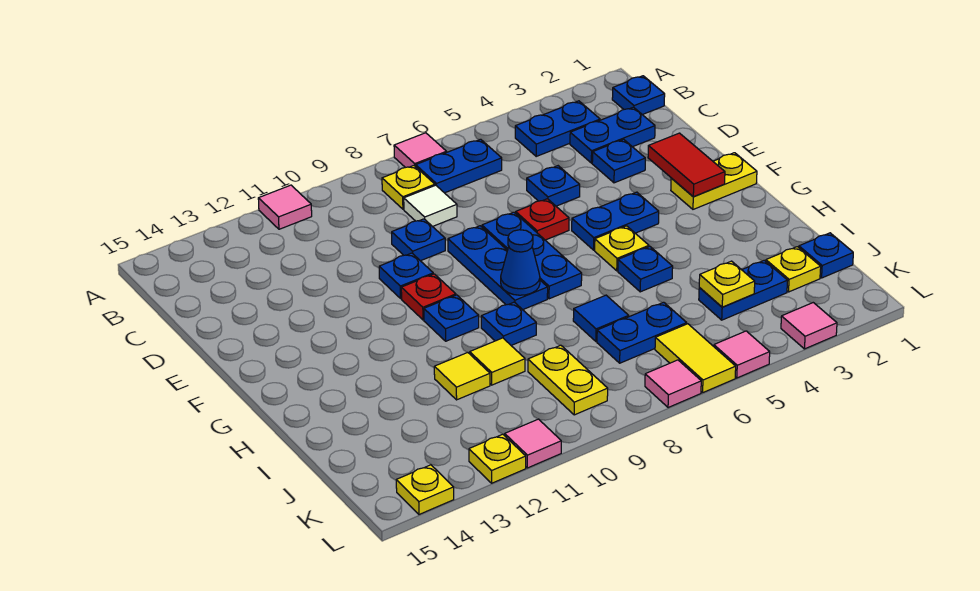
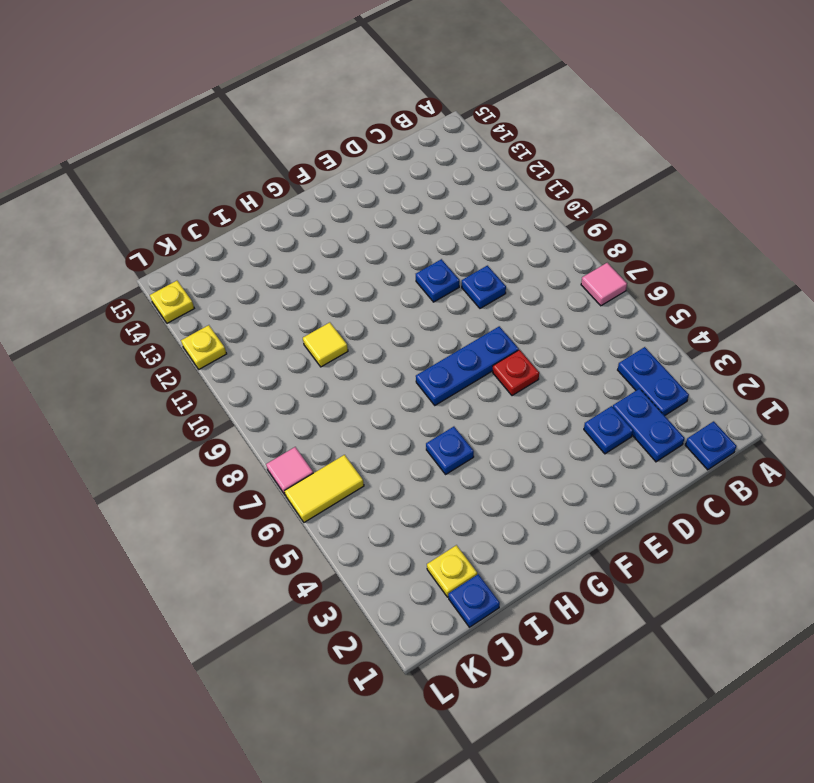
none -> pink tile A11 level 1
none -> blue plate B6:B7 level 1
none -> yellow plate B8 level 1
none -> white tile C8 level 1

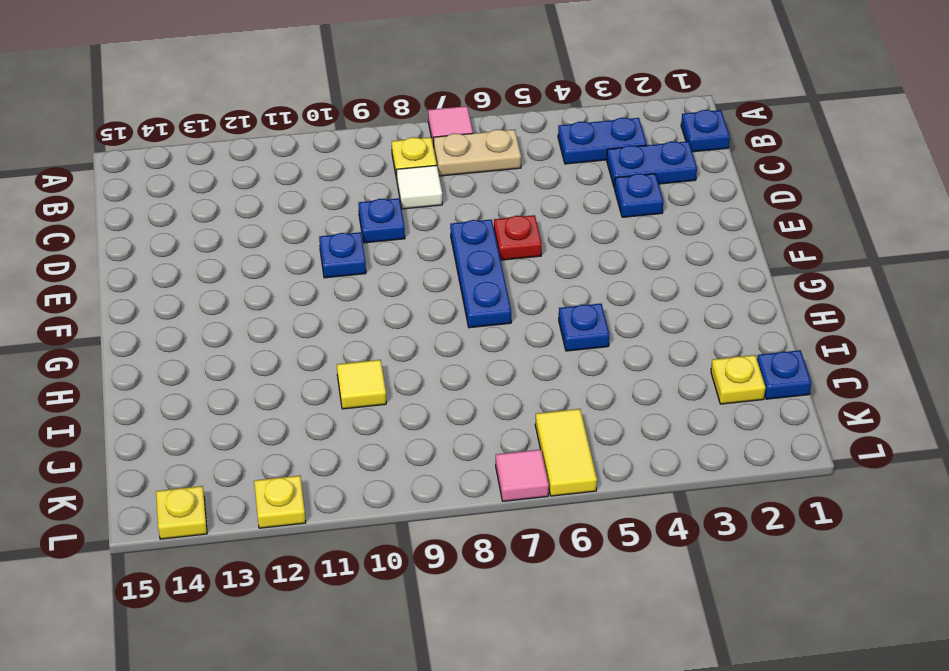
tan plate B6:B7 level 1 -> blue plate B6:B7 level 1
none -> pink tile A11 level 1
none -> blue plate D5 level 1
none -> blue plate E8:G8 level 1
none -> yellow plate F1:F2 level 1

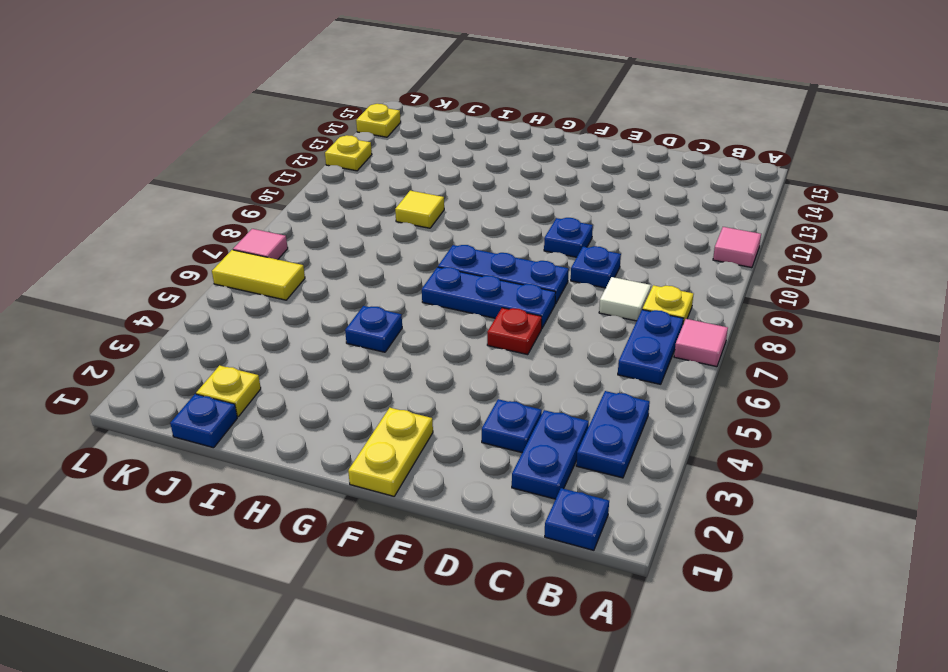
none -> blue plate D5 level 1
none -> blue plate F4:F5 level 1
none -> red plate F10 level 1
none -> yellow plate G5 level 1

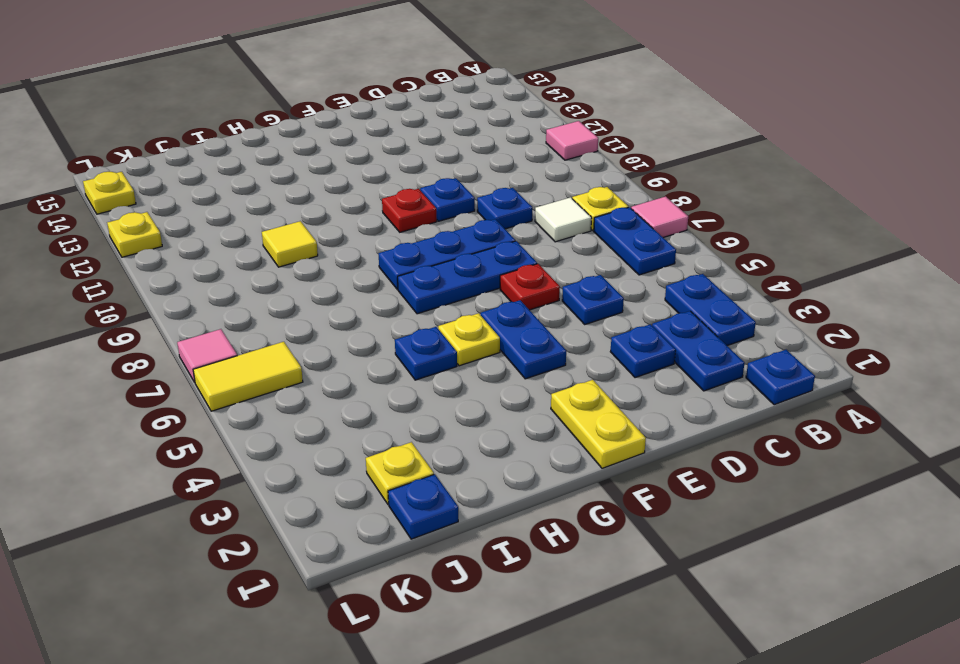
none -> blue plate G10 level 1
none -> blue plate H9 level 1
none -> blue tile I7 level 1
none -> yellow tile I11 level 1

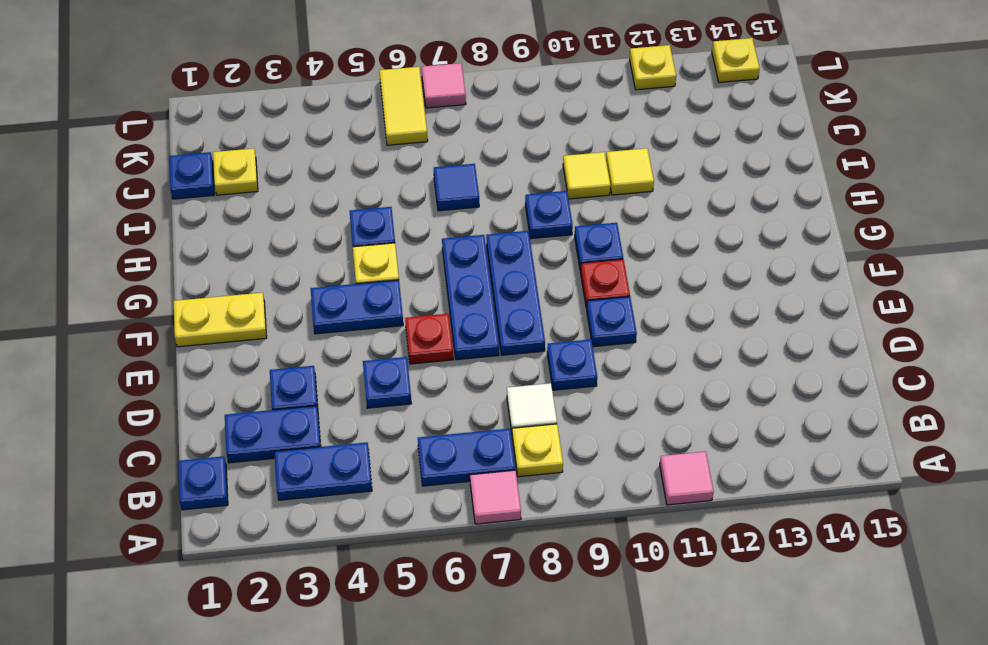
none -> blue plate J3:J4 level 1
none -> blue plate J6:J7 level 1
none -> yellow plate J9:K9 level 1
none -> pink tile L3 level 1

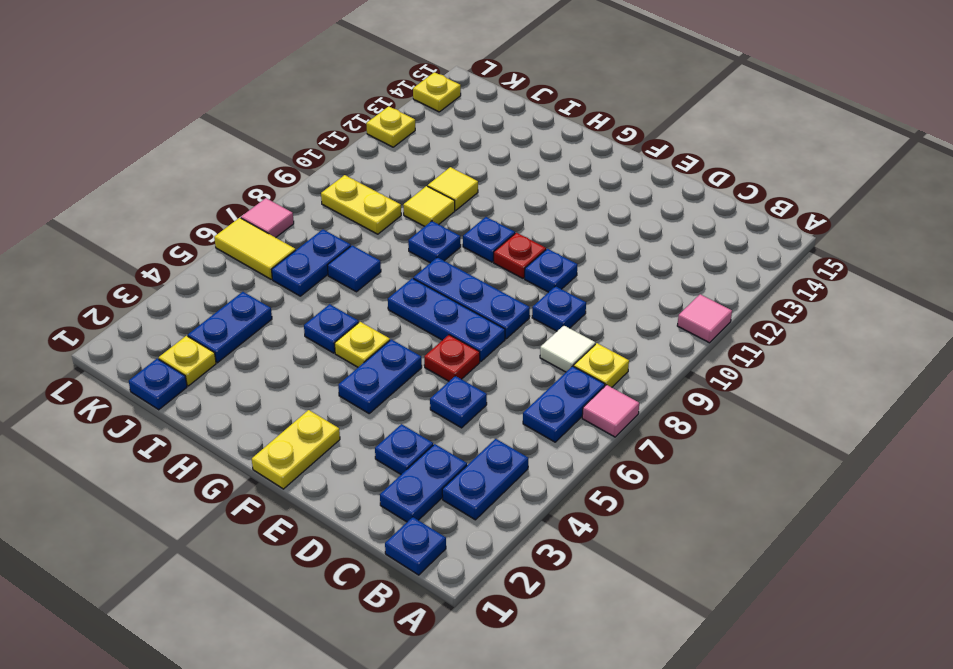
none -> pink tile L3 level 1
none -> pink tile L5 level 1
none -> pink tile L11 level 1
none -> red tile E2:F2 level 2

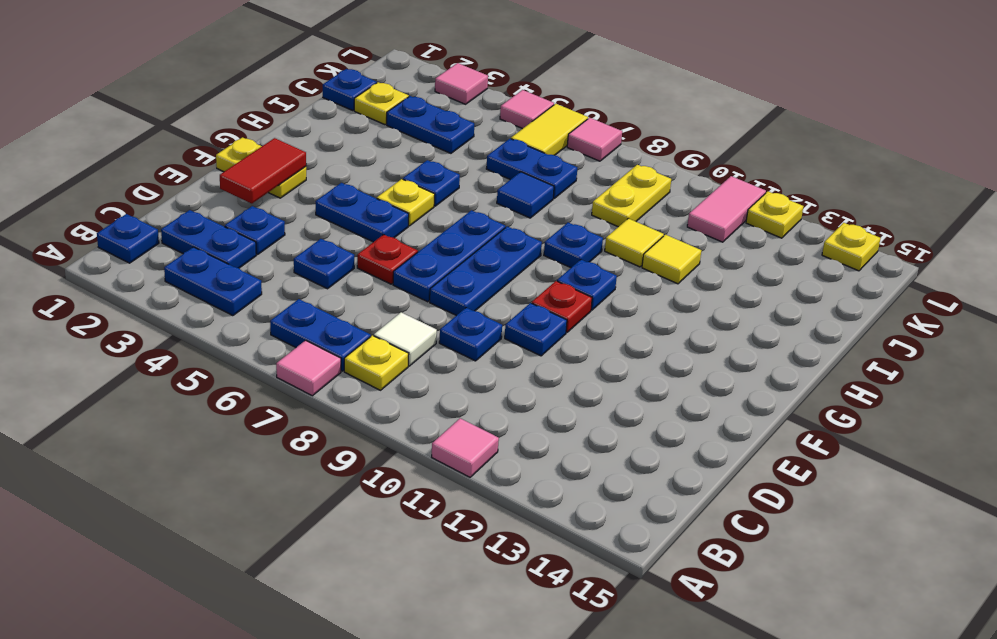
pink tile K11:L11 level 1 -> pink tile L11 level 1
none -> blue cone G8 level 2
none -> yellow plate J4 level 2

